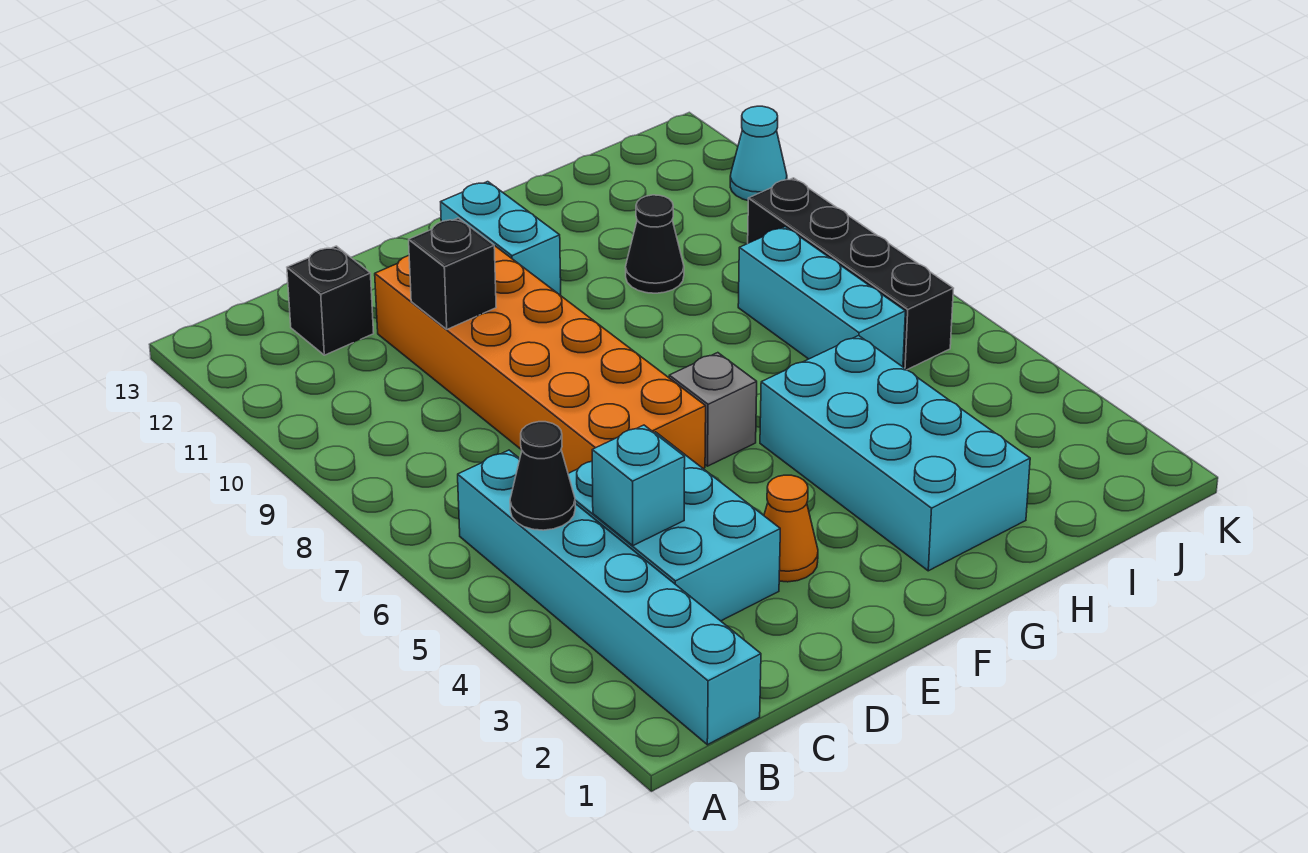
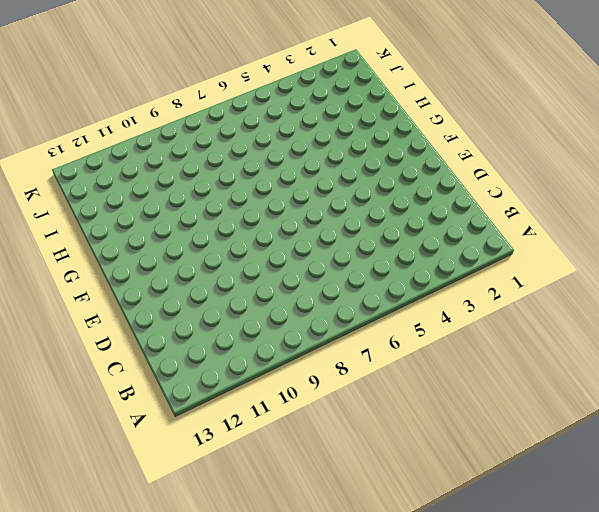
none -> cyan brick B1:B6 level 1
none -> cyan brick C3:D5 level 1
none -> black brick C12 level 1

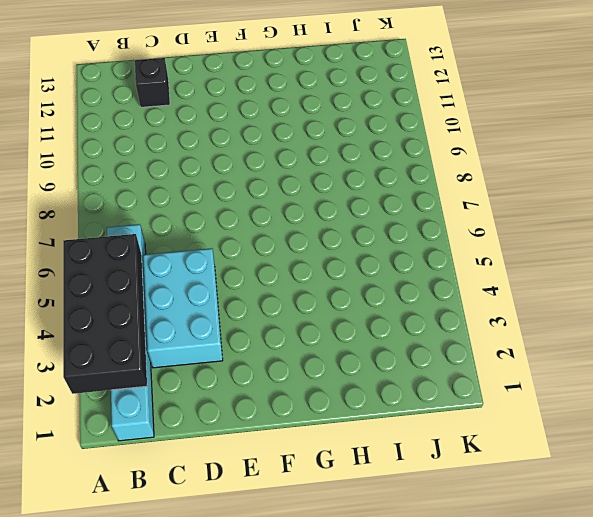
black brick A2:B5 level 2 -> black cone B5 level 2
none -> orange brick D6:E11 level 1
none -> orange cone E3 level 1
none -> grey brick F6 level 1

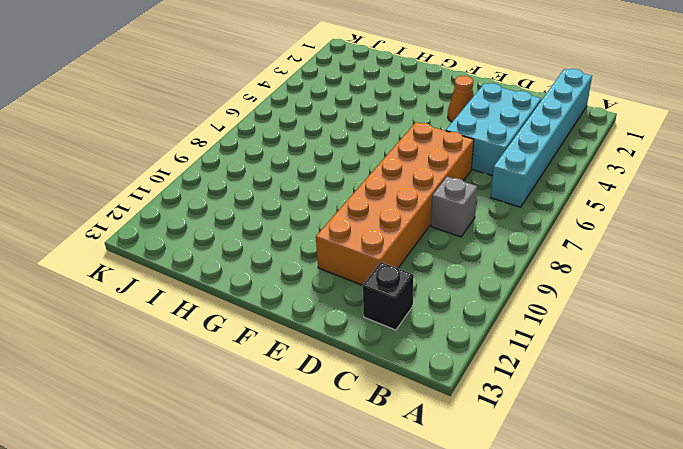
grey brick C8 level 1 -> grey brick F6 level 1
none -> cyan brick F11:F12 level 1
none -> cyan brick G2:H5 level 1
none -> black cone H10 level 1

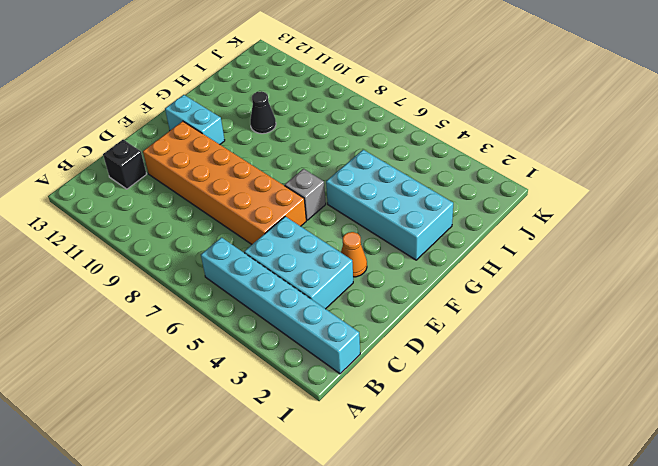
none -> cyan brick I6:I8 level 1
none -> black brick J6:J9 level 1
none -> cyan cone K11 level 1

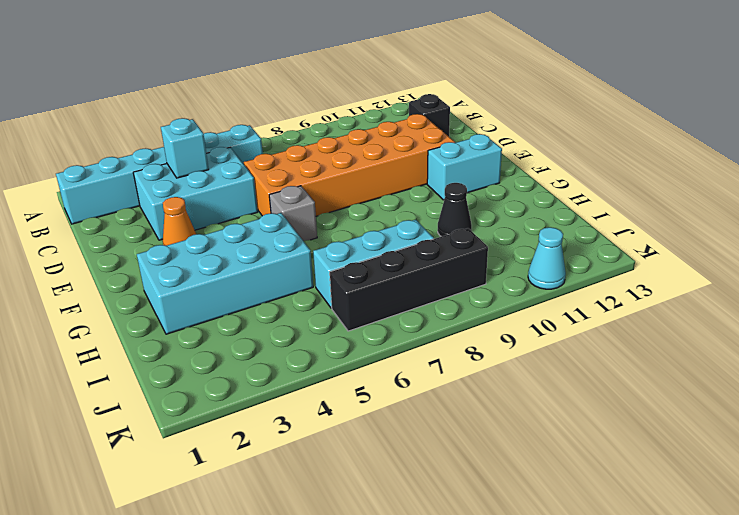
none -> black cone B5 level 2
none -> black brick D10 level 2

